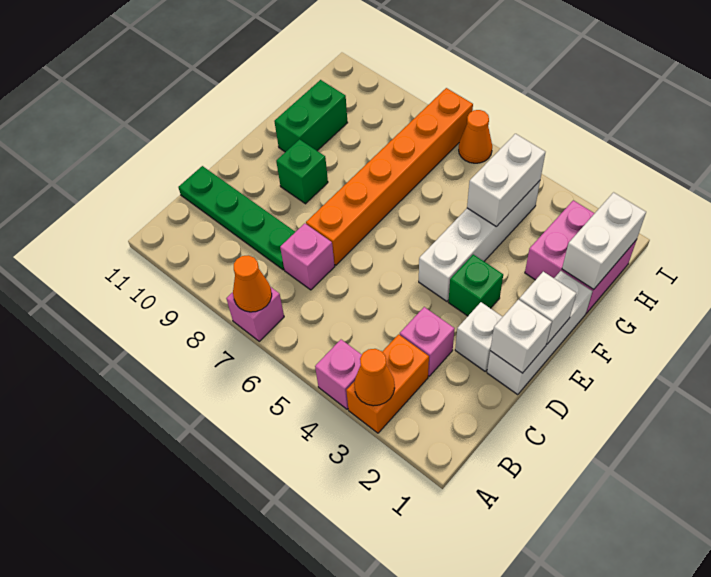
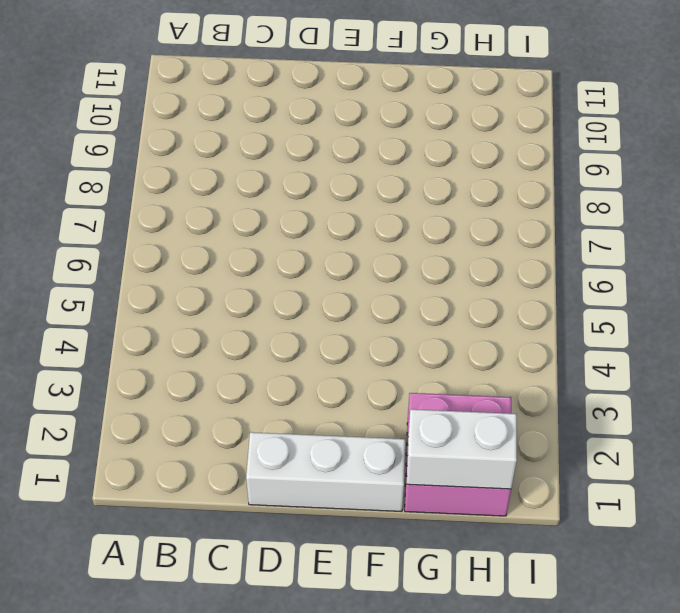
none -> orange brick A3:B3 level 1
none -> pink brick A4 level 1
none -> pink brick A7 level 1

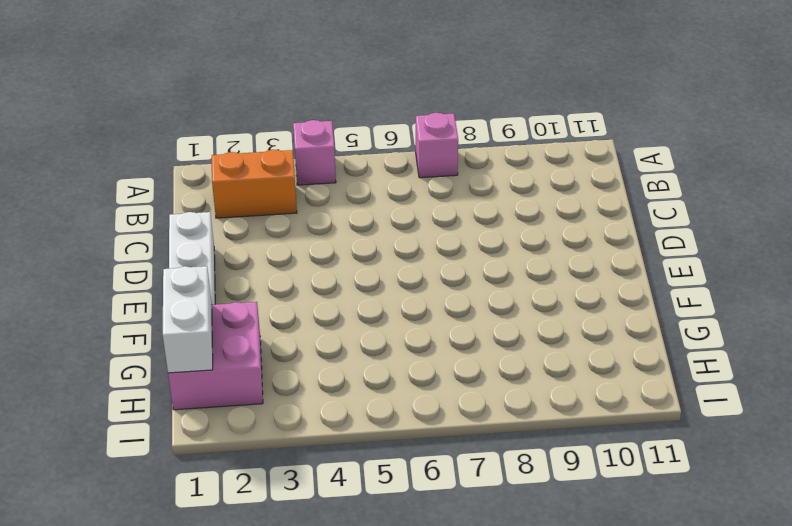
orange brick B2:B3 level 1 -> orange brick A3:B3 level 1
none -> pink brick C3 level 1
none -> pink brick C7 level 1
none -> green plate C8:C11 level 1

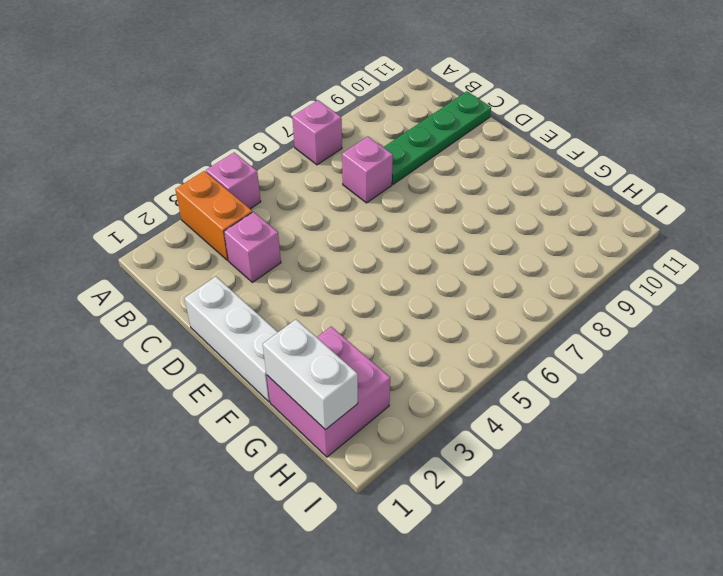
none -> white brick D2 level 1
none -> orange brick D7:I7 level 1
none -> green brick E3 level 1

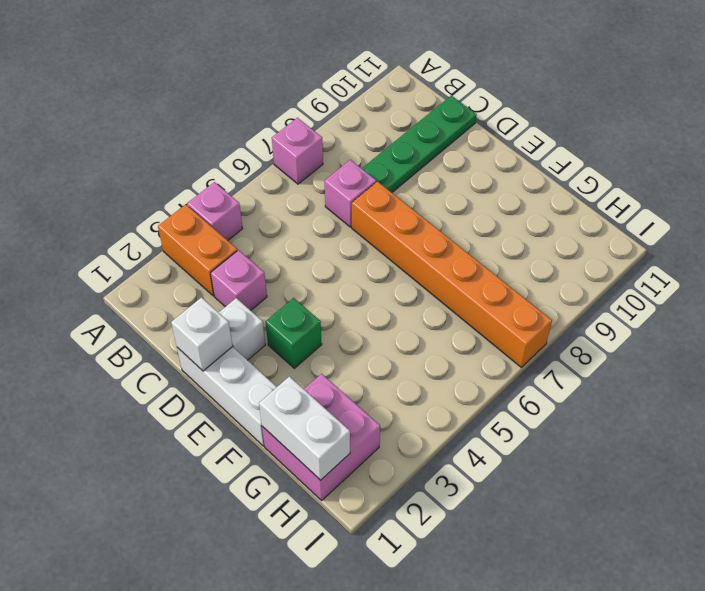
none -> white brick E4:H4 level 1
none -> green brick E9 level 1
none -> green brick F10:G10 level 1

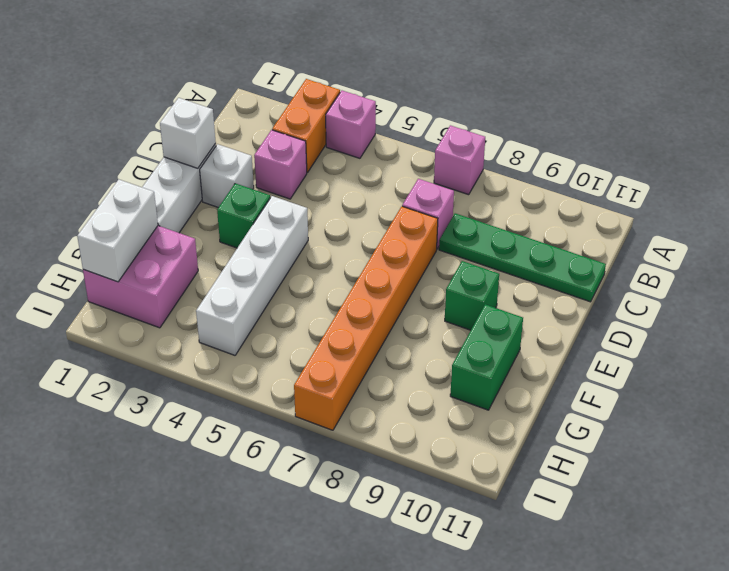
none -> orange cone I6 level 1
none -> orange cone A3 level 2
none -> orange cone A7 level 2

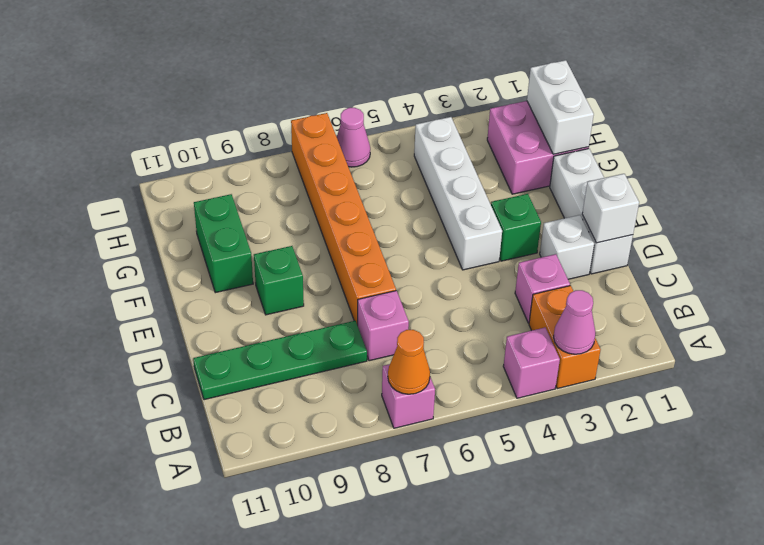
pink cone A3 level 2 -> orange cone A3 level 2
pink cone I6 level 1 -> orange cone I6 level 1
none -> white brick E1 level 2
none -> white brick G4:H4 level 2

